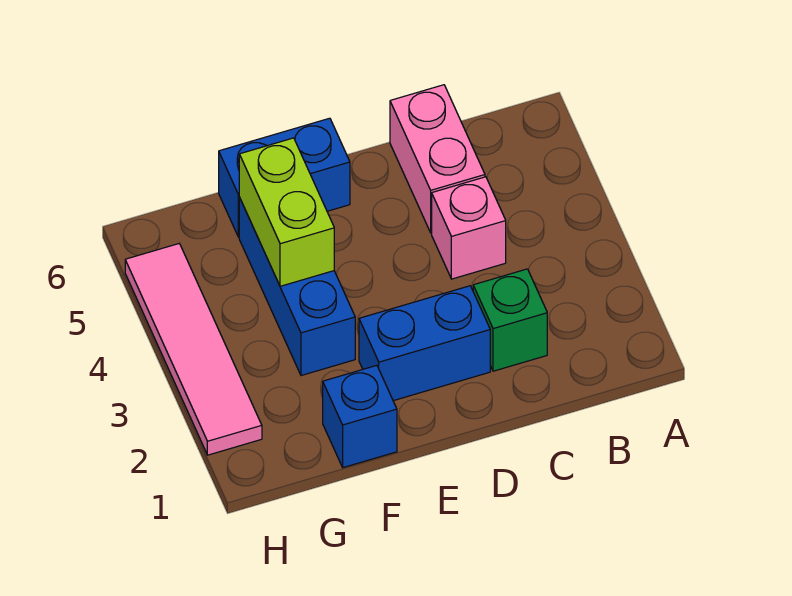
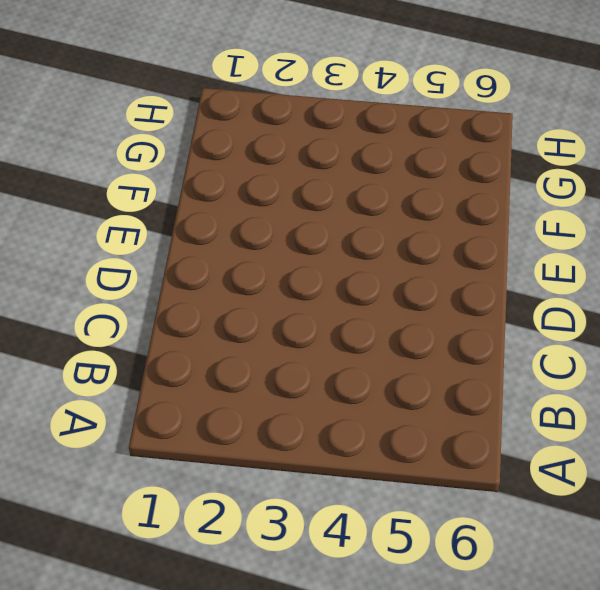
none -> green brick C2 level 1
none -> pink brick C4 level 1

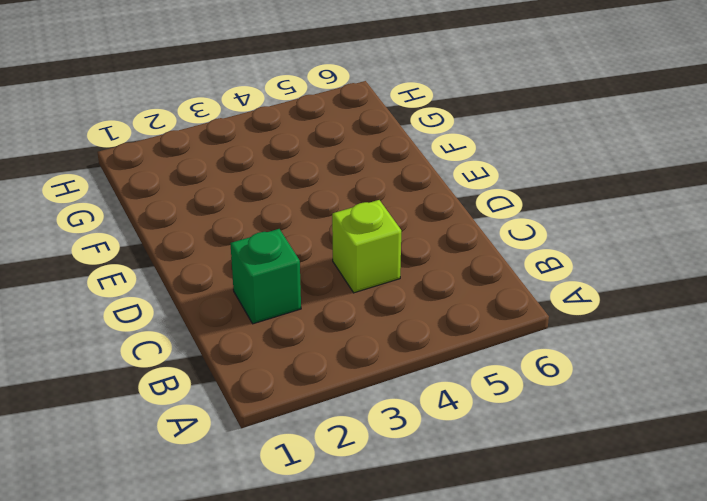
lime brick C4 level 1 -> pink brick C4 level 1
none -> pink brick C5:C6 level 1
none -> blue brick D2:E2 level 1

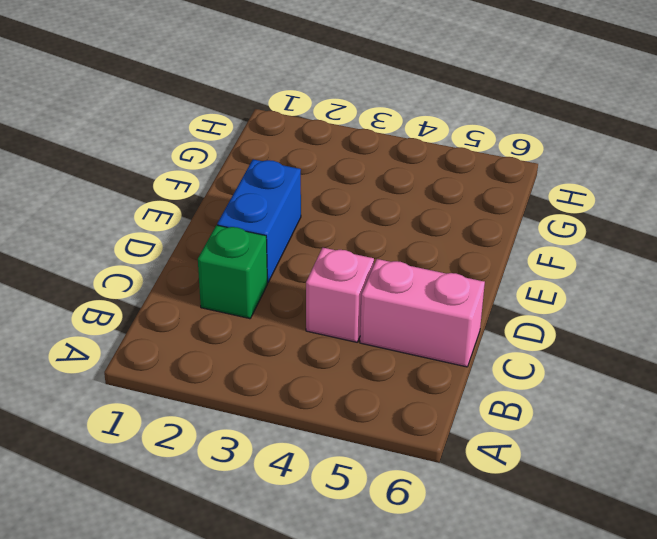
none -> blue brick E6:F6 level 1
none -> blue brick F1 level 1

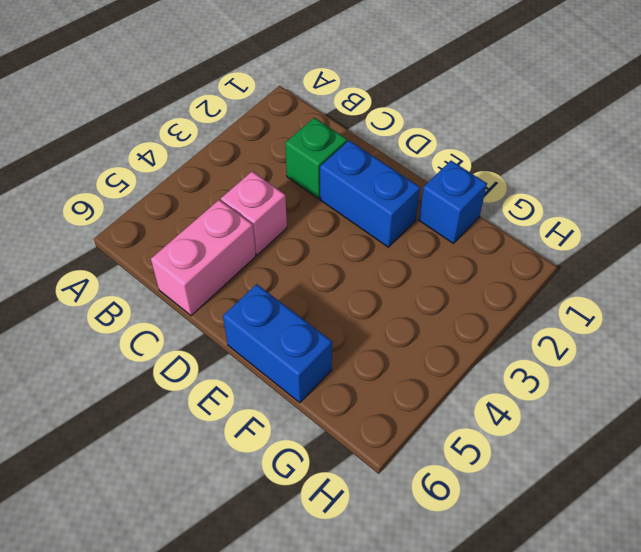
none -> blue brick F3:F5 level 1
none -> pink tile H2:H5 level 1

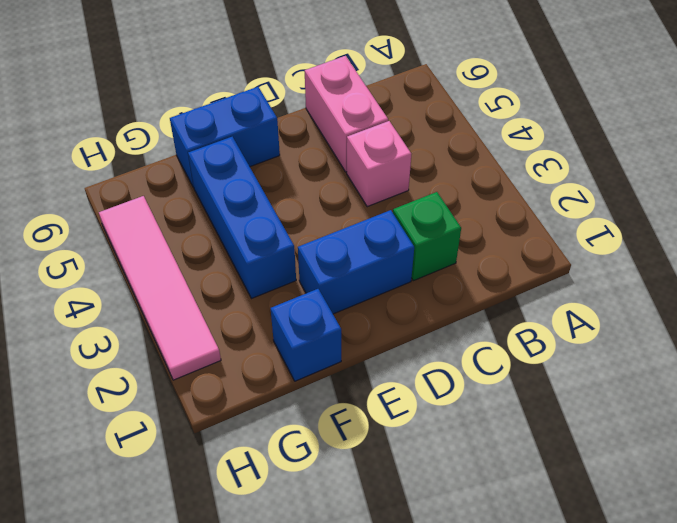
none -> lime brick F4:F5 level 2

